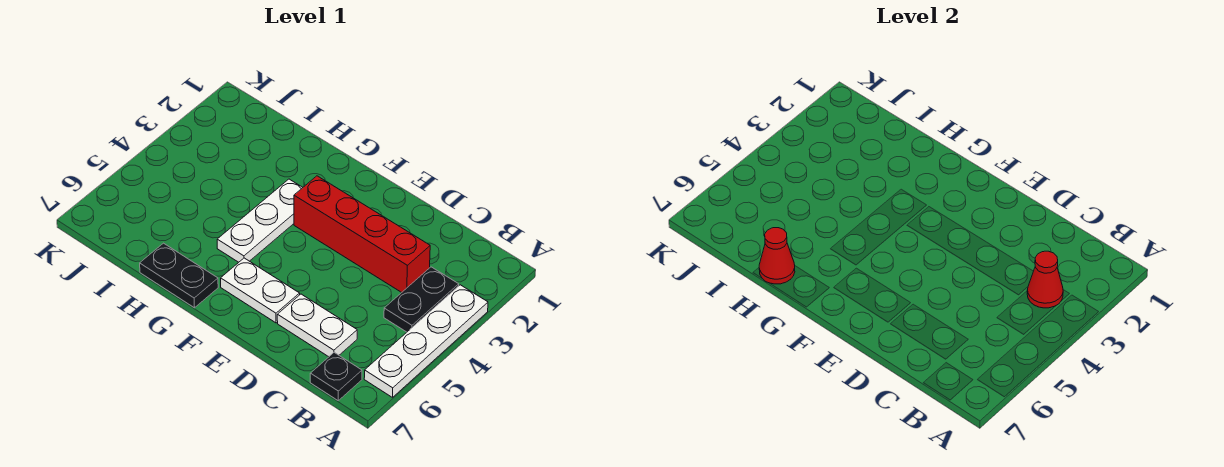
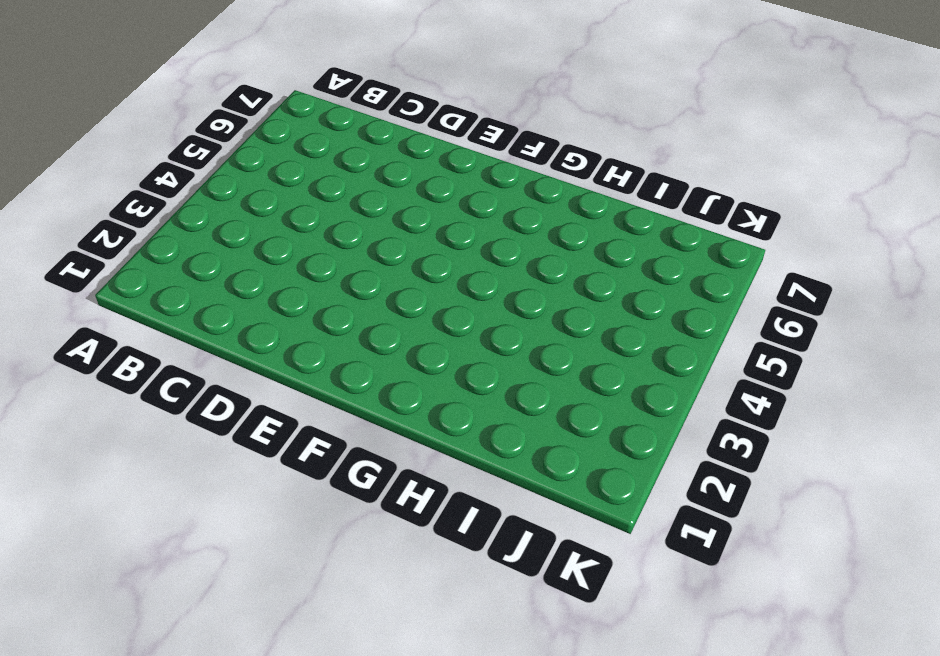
none -> white plate A3:A6 level 1
none -> black plate B3:B4 level 1

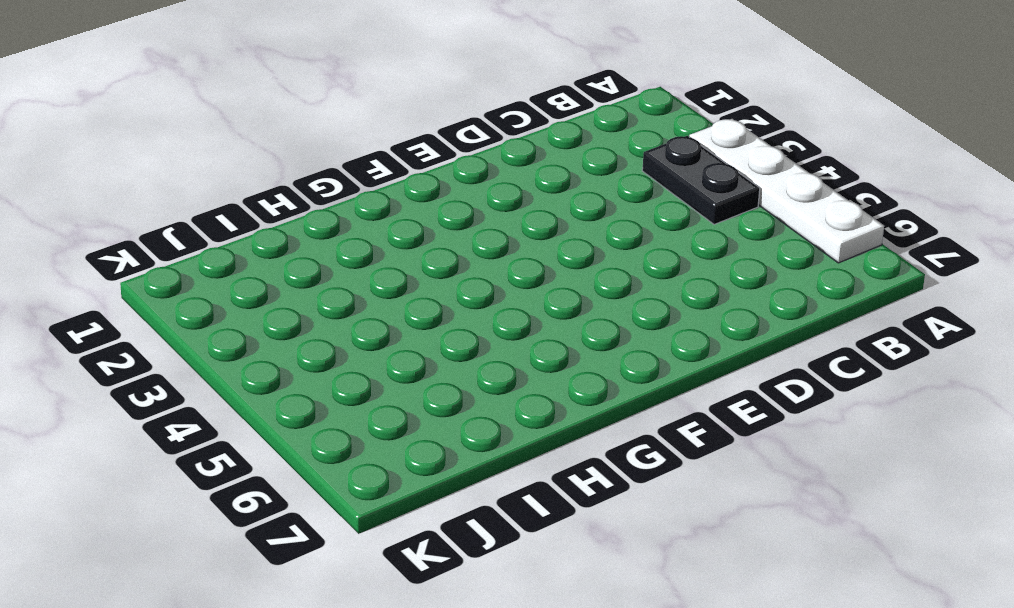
none -> black plate B7 level 1
none -> red brick C3:F3 level 1

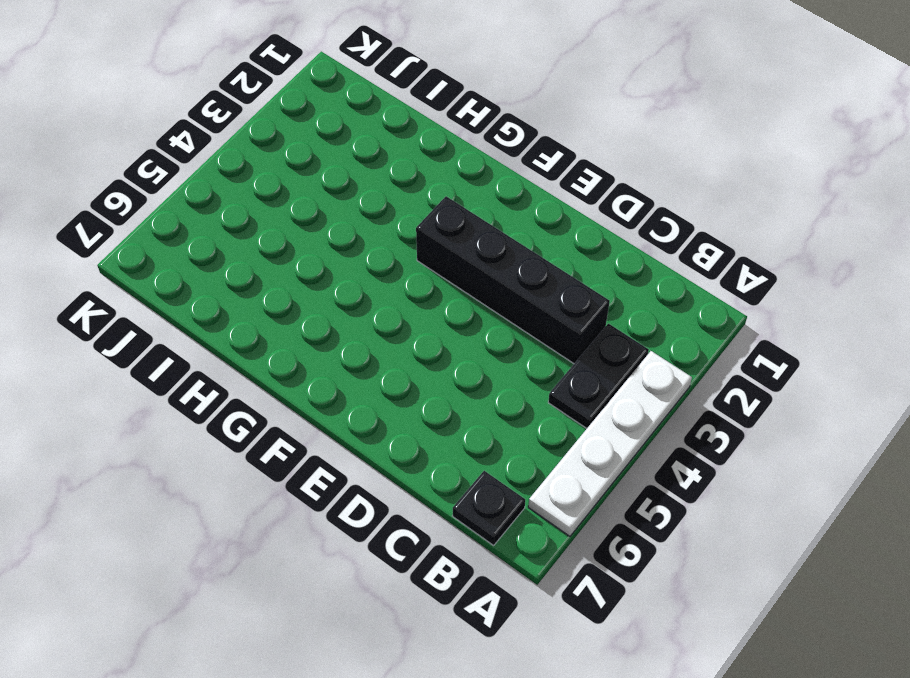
black brick C3:F3 level 1 -> red brick C3:F3 level 1
none -> white plate C6:D6 level 1
none -> white plate E6:F6 level 1

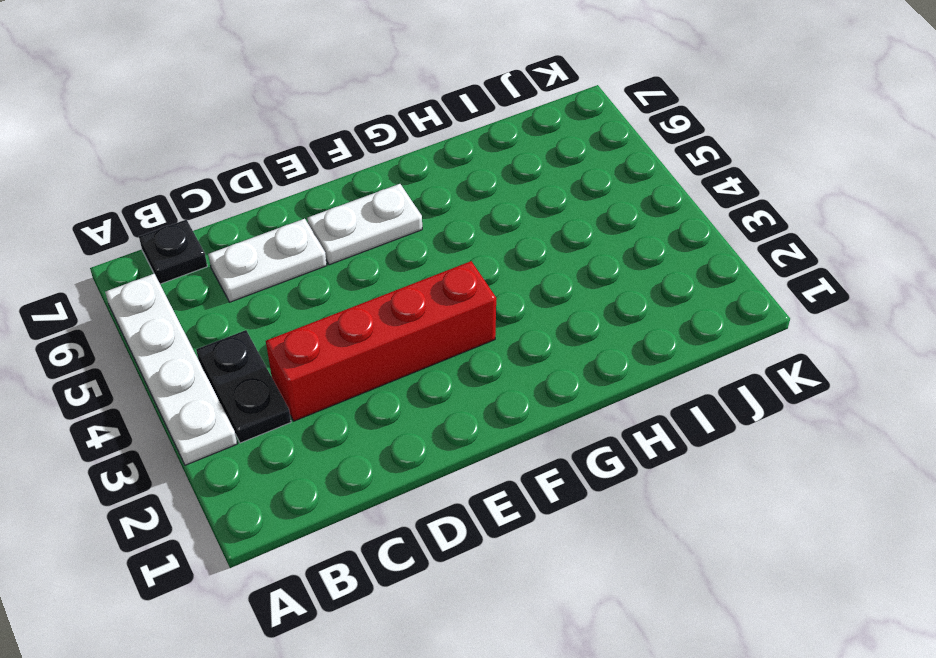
none -> white plate G3:G5 level 1
none -> black plate G7:H7 level 1

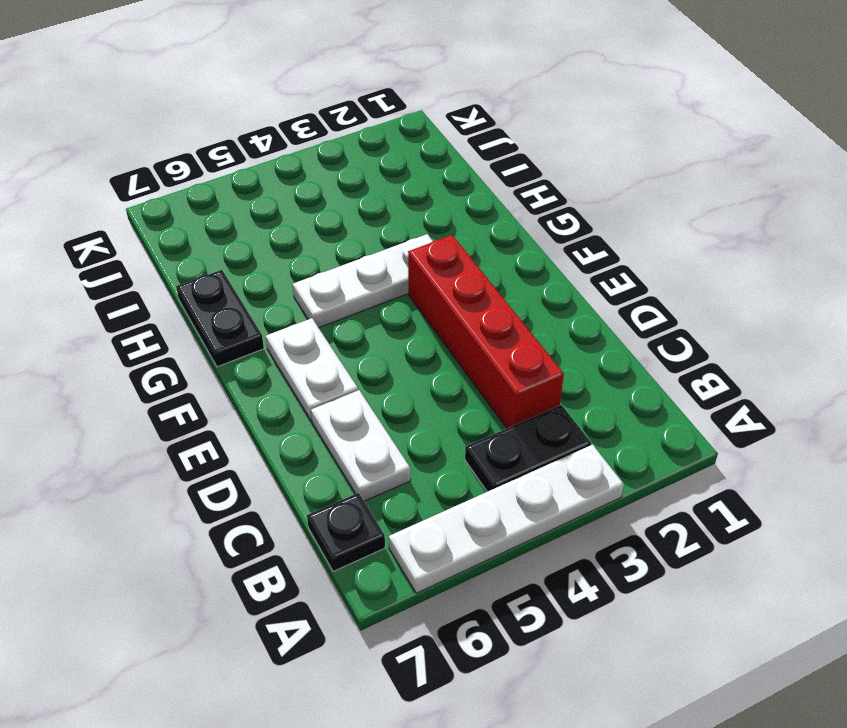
none -> red cone B3 level 2
none -> red cone H7 level 2

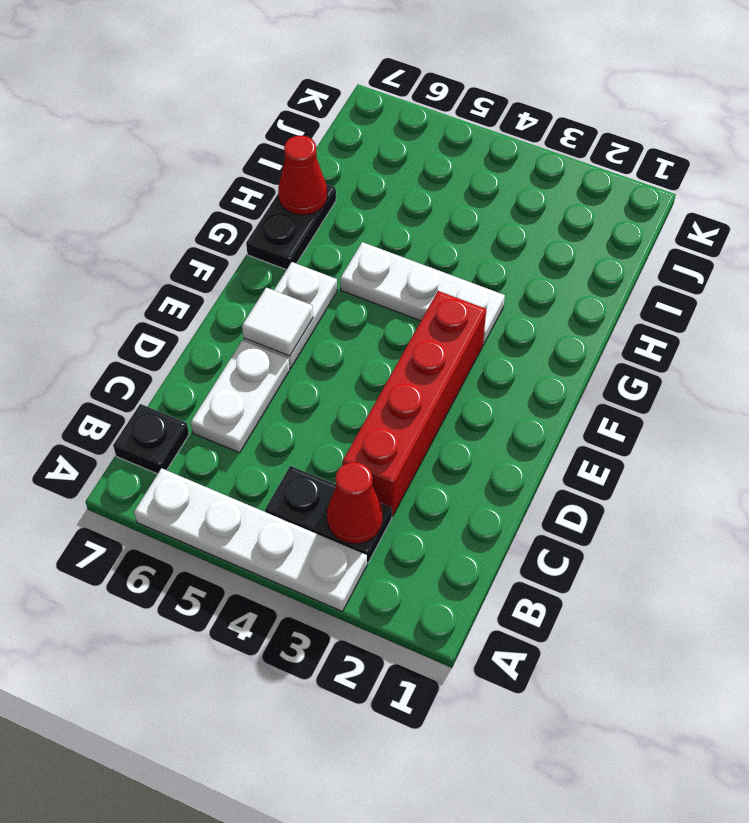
white tile E6 level 2 -> none

